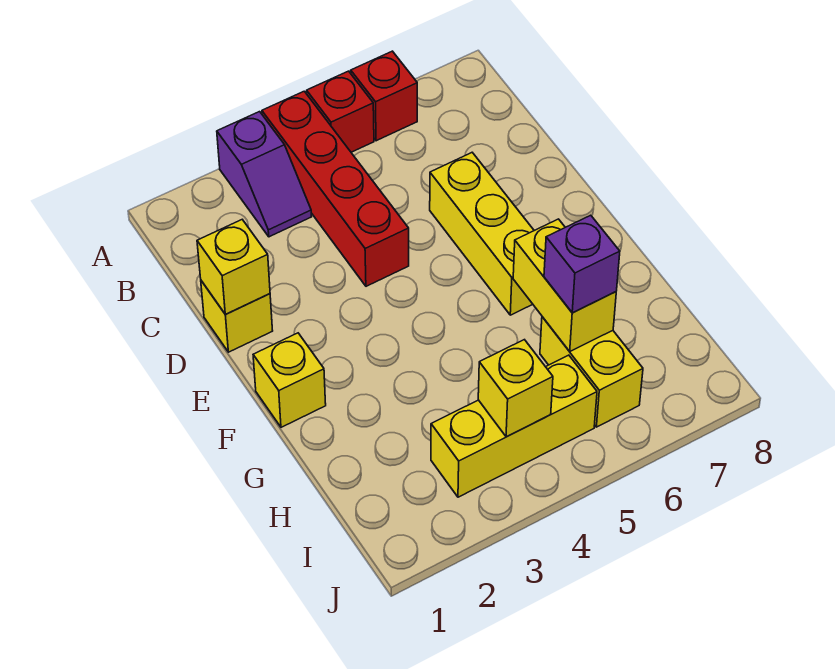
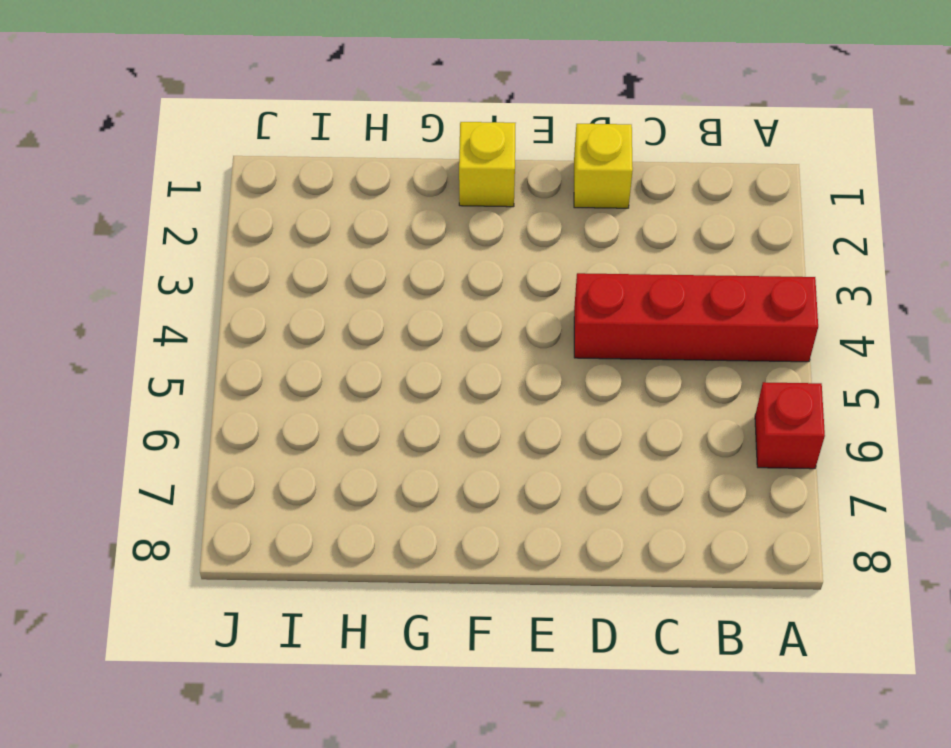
none -> purple slope A3:B3 level 1 top A
none -> red brick A5 level 1
none -> yellow brick D6:F6 level 1

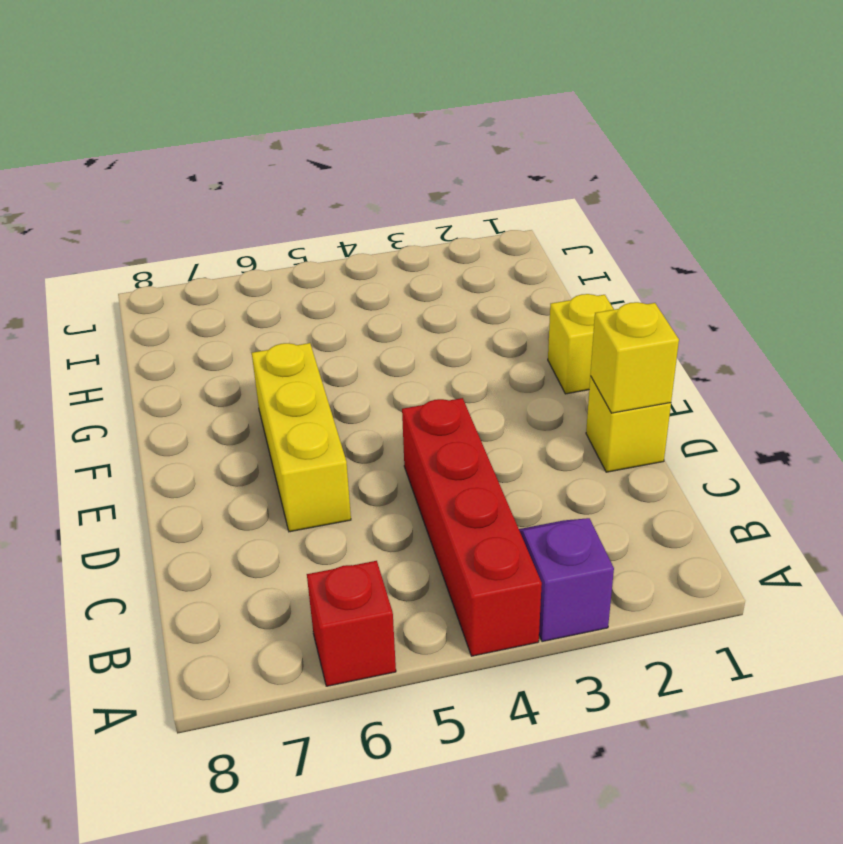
none -> red brick A5 level 1
none -> yellow brick H6:I6 level 1
none -> yellow brick I3:I5 level 1

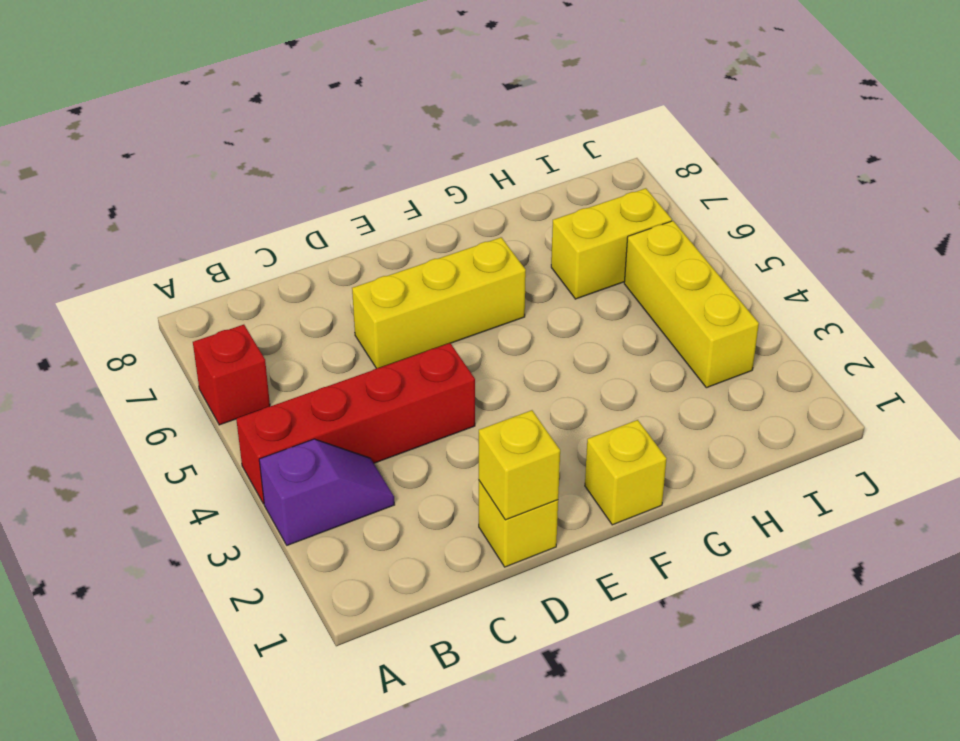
none -> red brick A5 level 1
none -> yellow brick G6:H6 level 2
none -> yellow brick I4 level 2

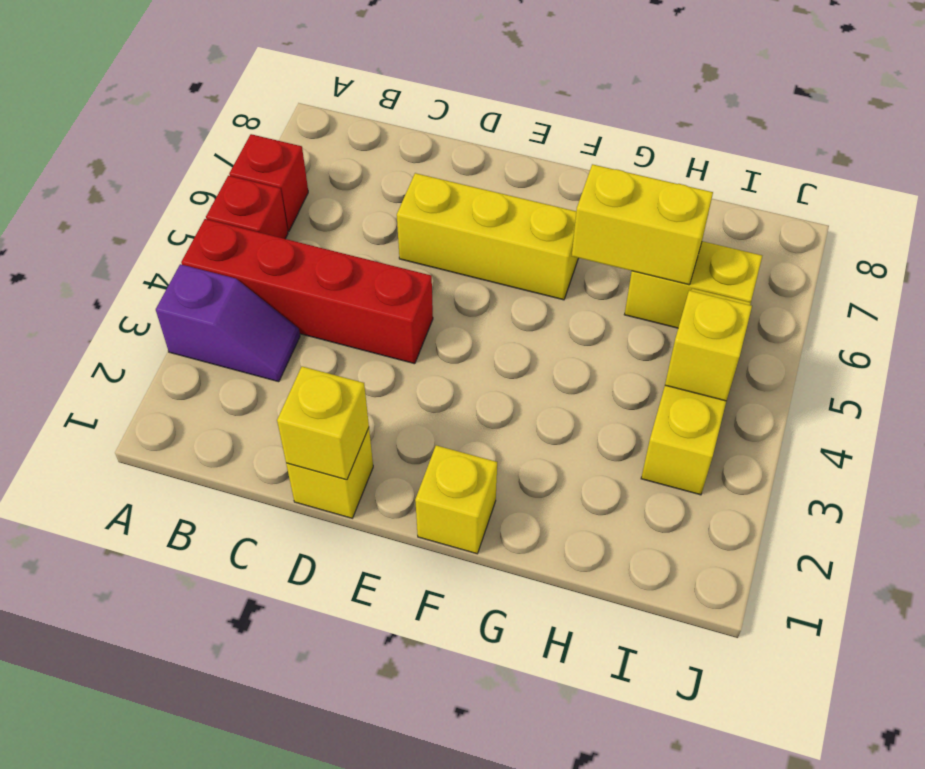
none -> purple brick H6 level 3

